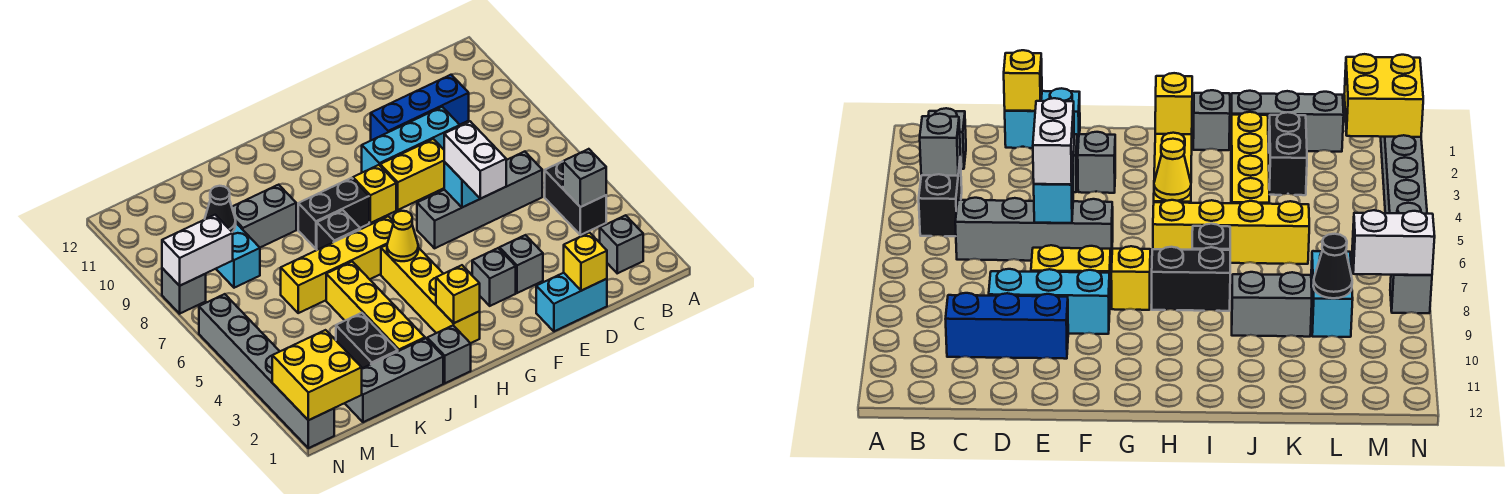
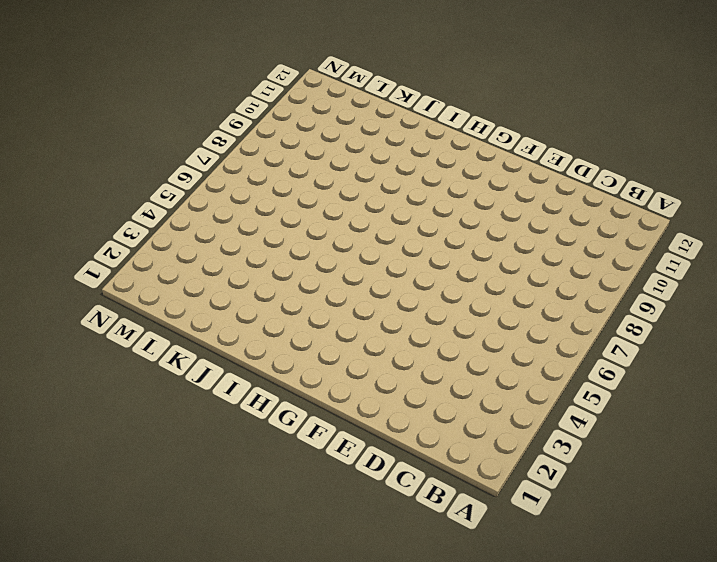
none -> grey brick B2 level 1
none -> black brick B4:B5 level 1
none -> grey brick C6:F6 level 1
none -> blue brick C10:E10 level 1

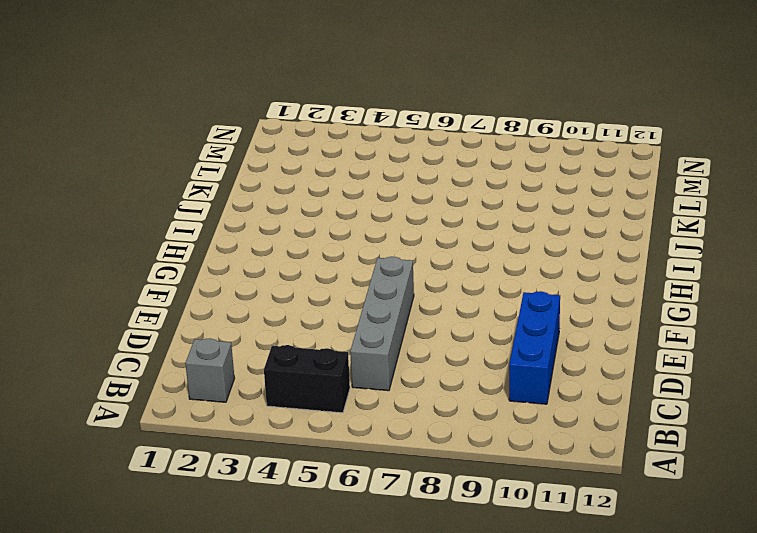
none -> cyan brick D1:E1 level 1
none -> cyan brick D9:F9 level 1
none -> grey brick E3 level 1
none -> yellow brick E8:F8 level 1

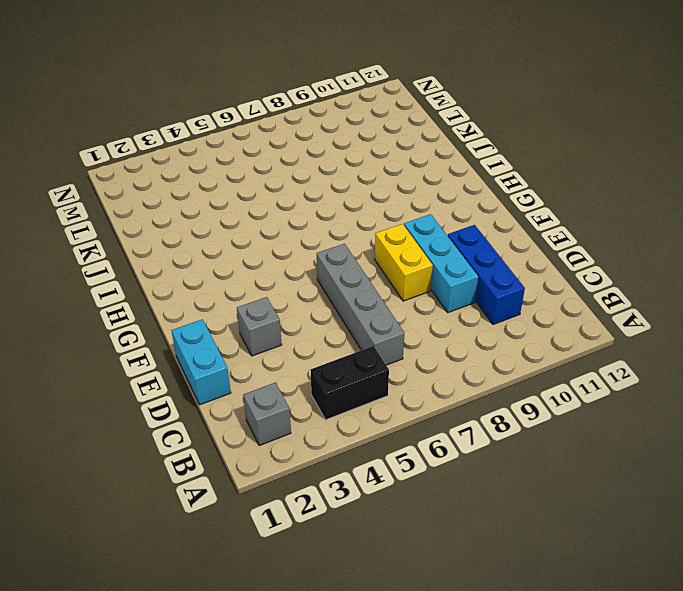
none -> grey brick F3 level 1
none -> yellow brick G8 level 1
none -> yellow brick H2:H5 level 1
none -> yellow brick H6:K6 level 1

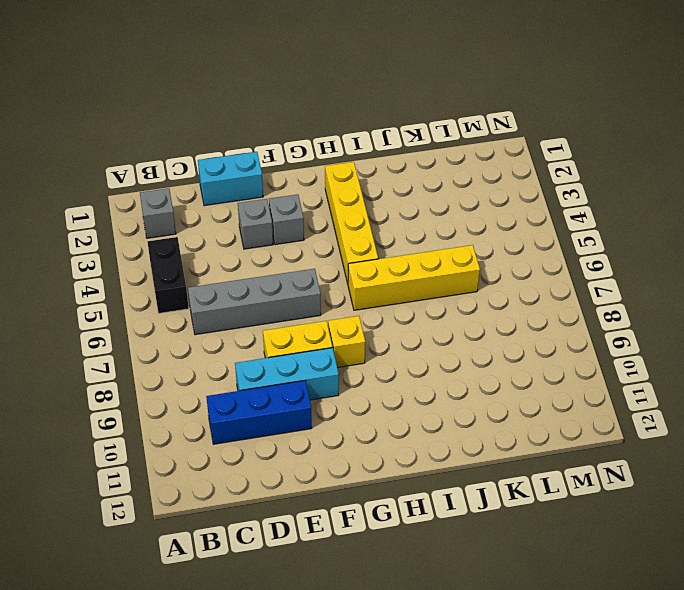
none -> black brick H8:I8 level 1
none -> grey brick I1 level 1
none -> black brick I7 level 1
none -> grey brick J1:L1 level 1

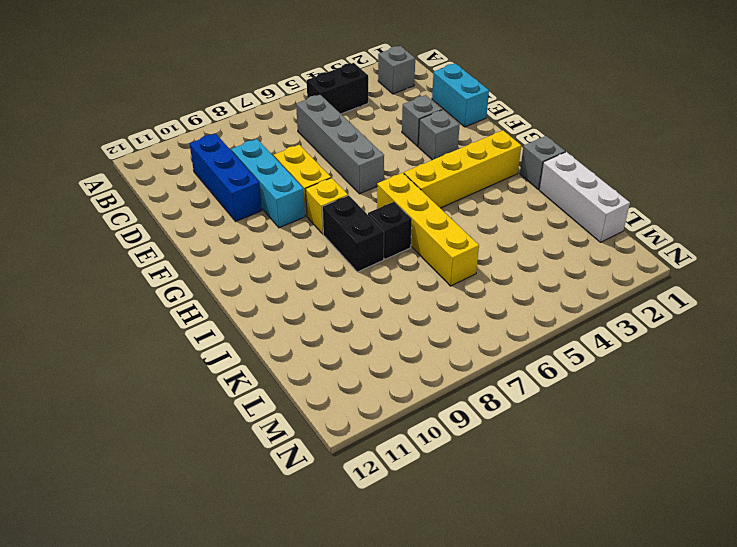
white brick J1:L1 level 1 -> grey brick J1:L1 level 1
none -> yellow brick J2:J5 level 1
none -> grey brick J9:K9 level 1
none -> black brick K2:K3 level 1
none -> cyan brick L8:L9 level 1

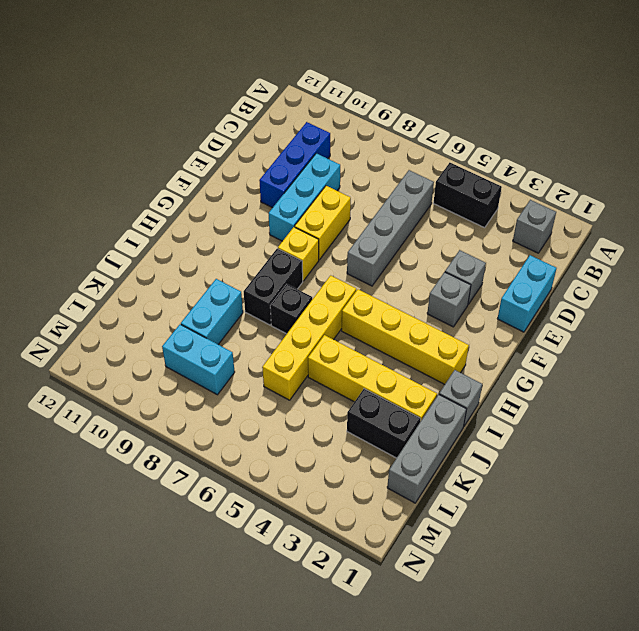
cyan brick J9:K9 level 1 -> grey brick J9:K9 level 1
none -> grey brick N1:N6 level 1
none -> grey brick N8 level 1
none -> grey brick B4 level 2
none -> yellow brick D1 level 2

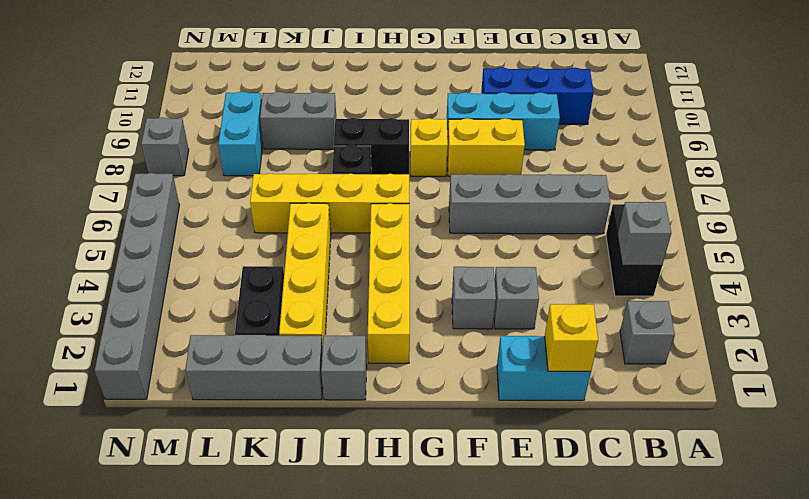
none -> cyan brick E6 level 2
none -> yellow brick H2 level 2
none -> yellow cone H5 level 2
none -> black cone L9 level 2

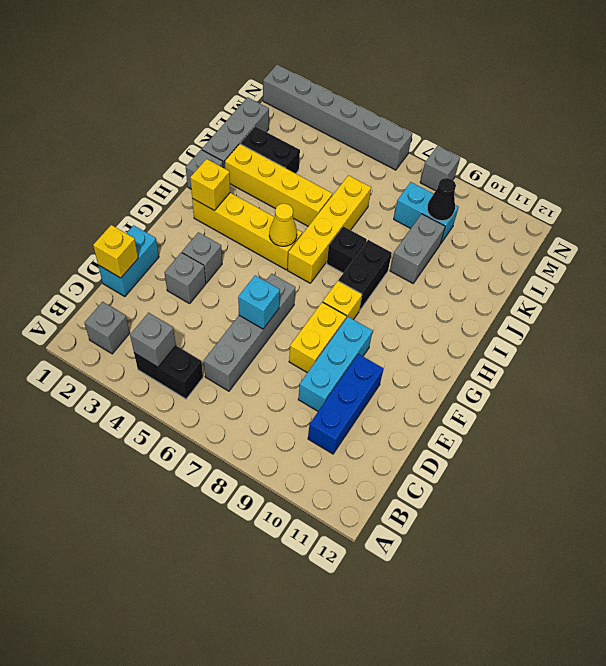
none -> yellow brick M1:N2 level 2
none -> white brick M8:N8 level 2
none -> white brick E5:E6 level 3

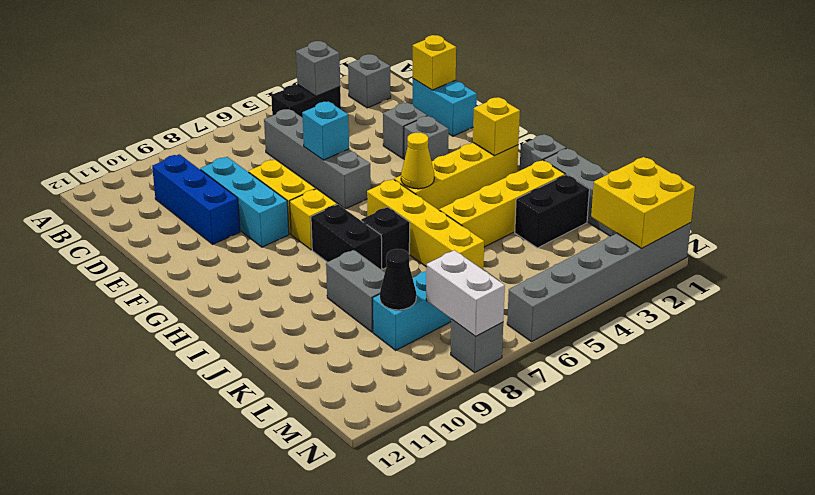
none -> white brick E5:E6 level 3

